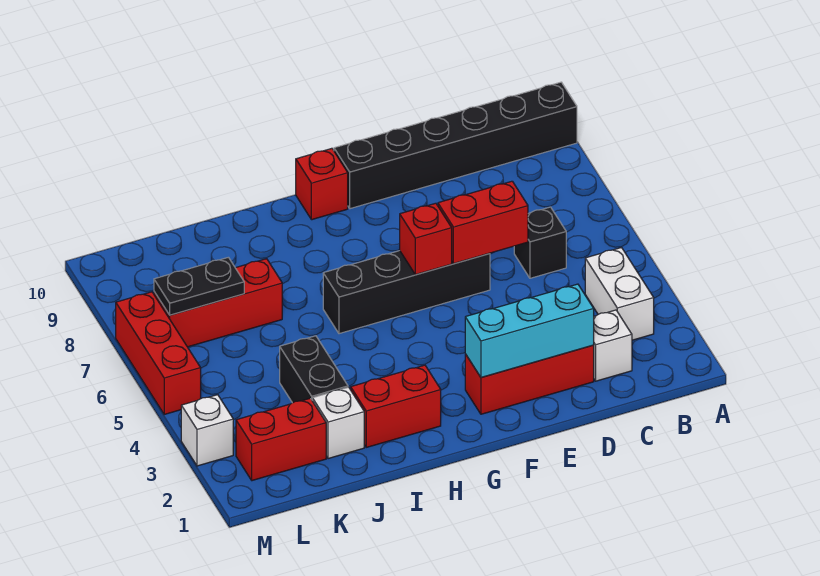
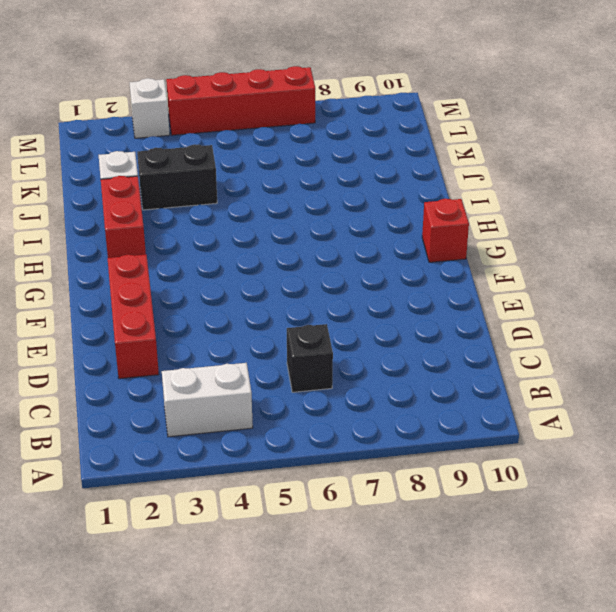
red brick M4:M7 level 1 -> red brick M5:M7 level 1
none -> black brick A10:F10 level 1
none -> white brick C2 level 1
none -> black brick E6:H6 level 1

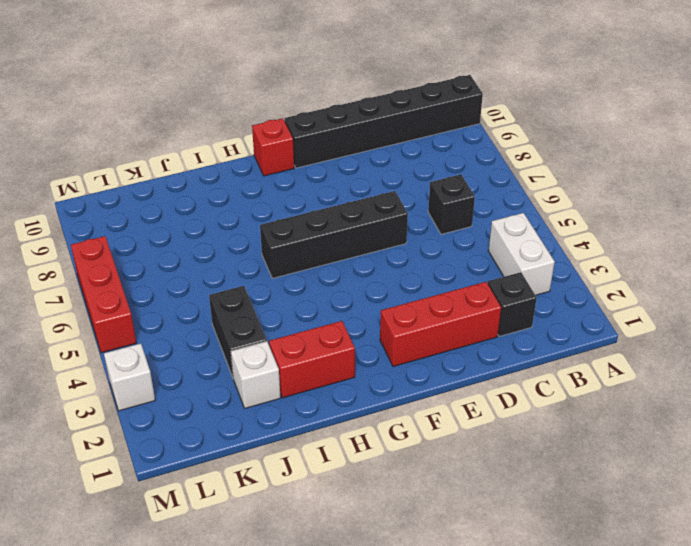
black brick C2 level 1 -> white brick C2 level 1
none -> red brick J7:L7 level 1
none -> red brick K2:L2 level 1
none -> cyan brick D2:F2 level 2

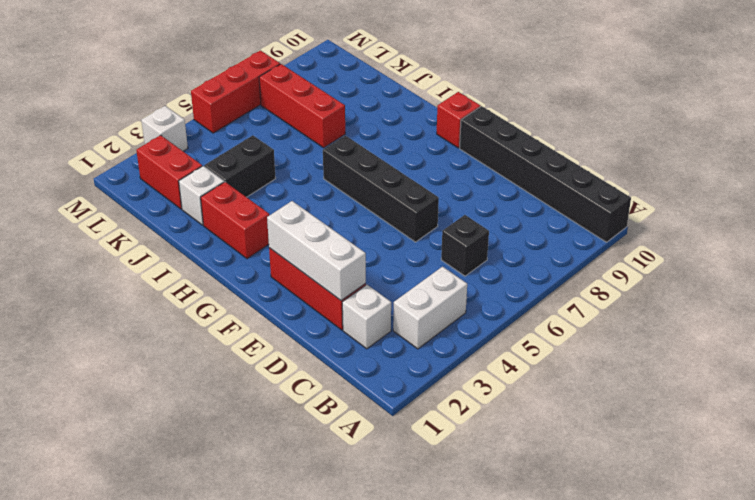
white brick D2:F2 level 2 -> cyan brick D2:F2 level 2
none -> red brick D6:E6 level 2
none -> red brick F6 level 2
none -> black plate K7:L7 level 2

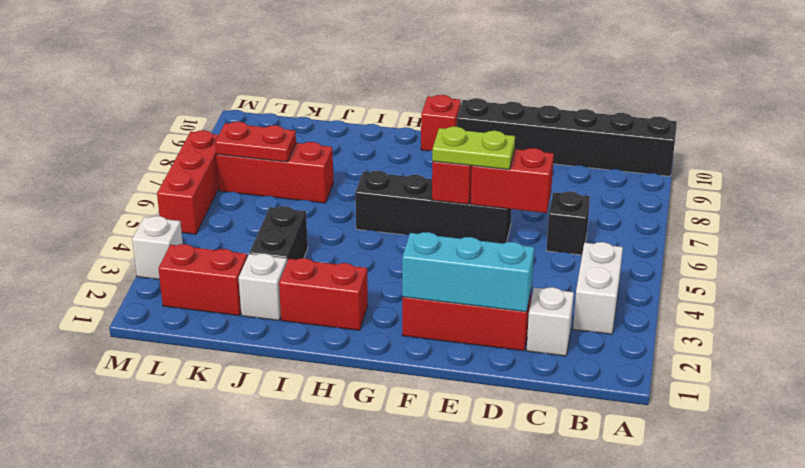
lime plate E6:F6 level 3 -> none
red plate K7:L7 level 2 -> black plate K7:L7 level 2

